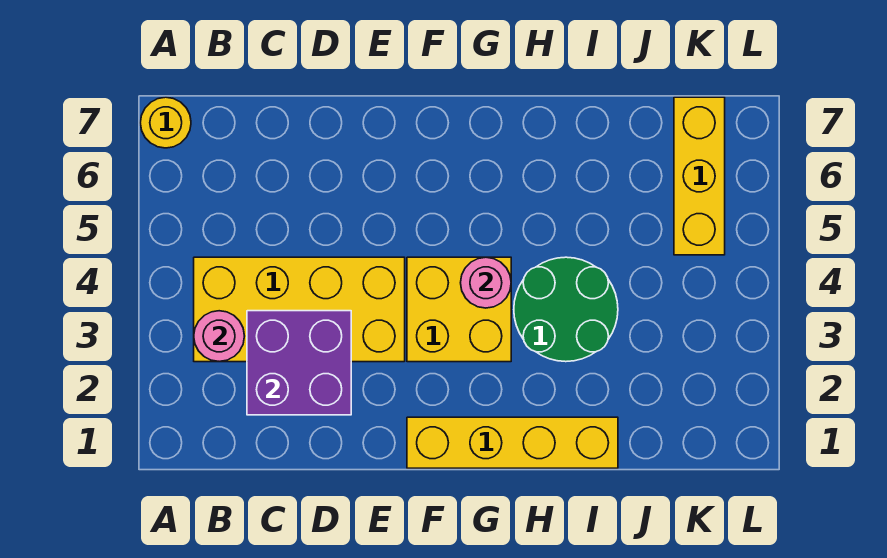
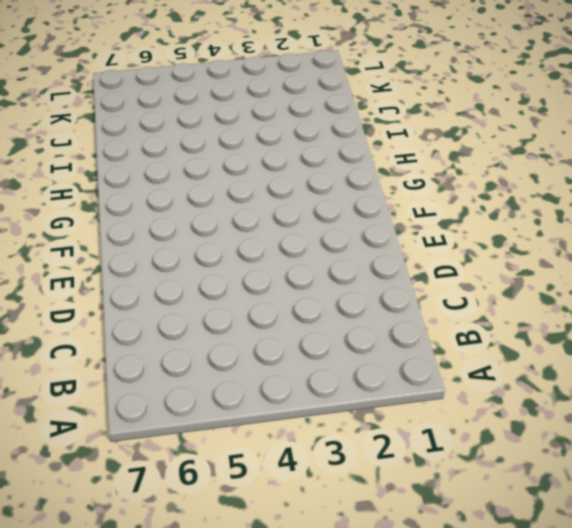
none -> yellow round brick A7 level 1
none -> yellow brick B3:E4 level 1

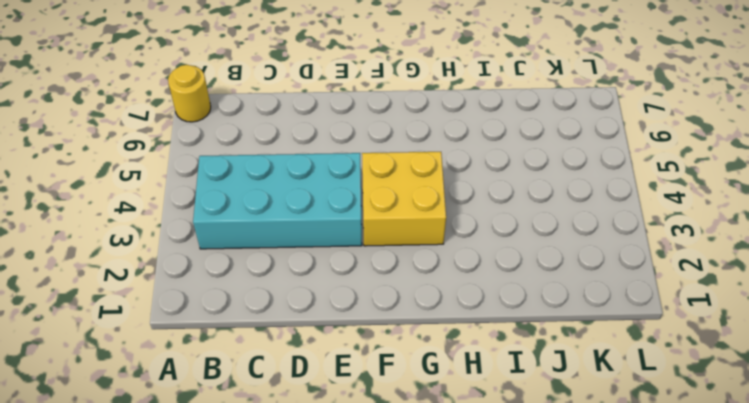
cyan brick B3:E4 level 1 -> yellow brick B3:E4 level 1
none -> yellow brick F1:I1 level 1
none -> green round brick H3:I4 level 1

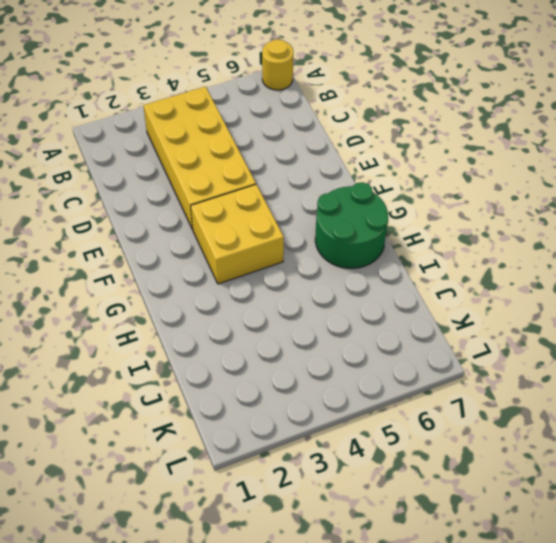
green round brick G6:H7 level 1 -> green round brick H3:I4 level 1
none -> yellow brick F1:I1 level 1
none -> yellow brick K5:K7 level 1

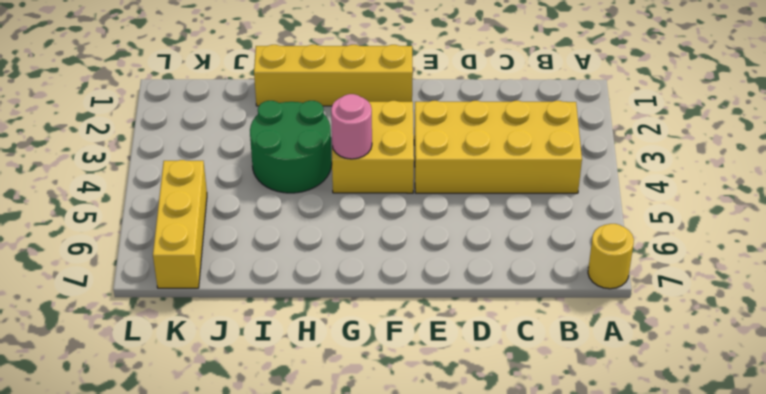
none -> pink round brick B3 level 2
none -> purple brick C2:D3 level 2

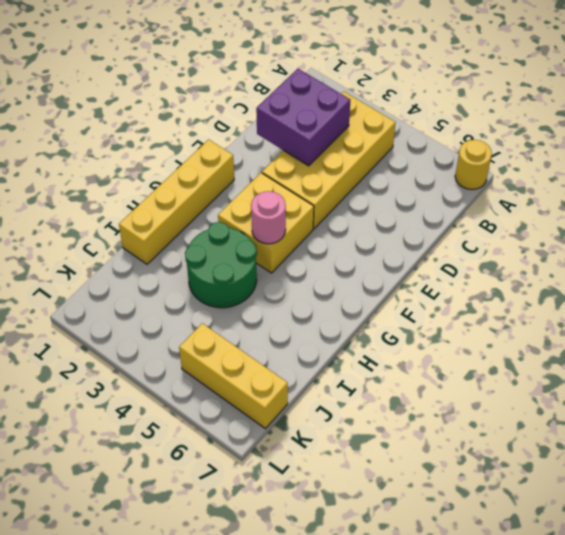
none -> pink round brick B3 level 2

